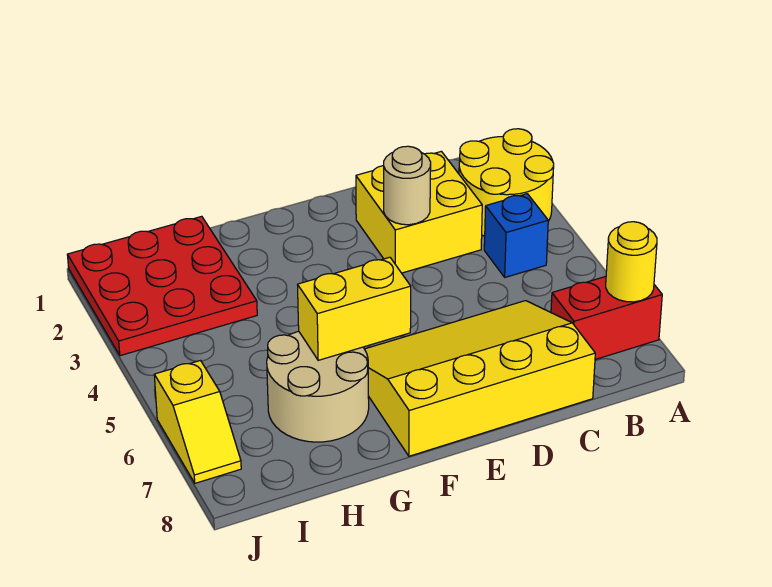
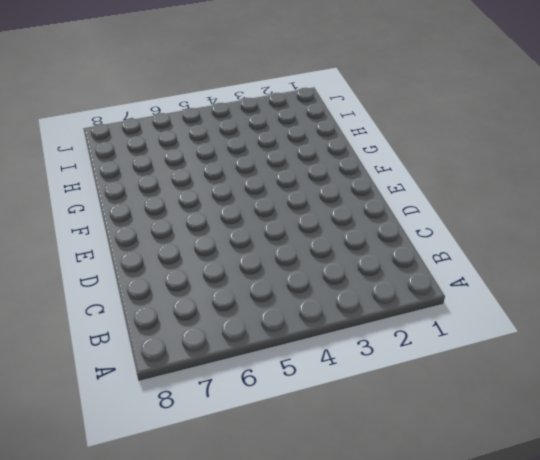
none -> yellow round brick A2:B3 level 1
none -> red brick A7:B7 level 1

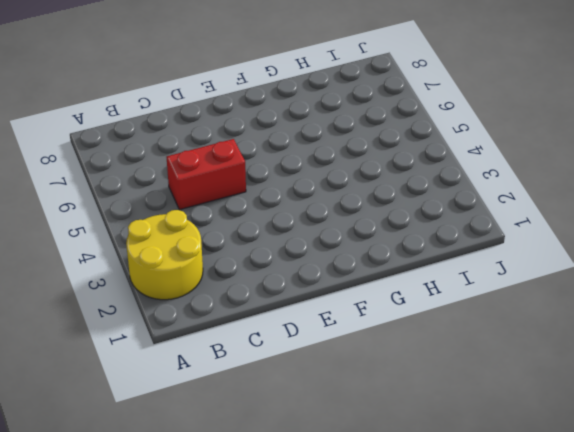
red brick C5:D5 level 1 -> red brick A7:B7 level 1
none -> blue brick B4 level 1
none -> yellow brick C2:D3 level 1

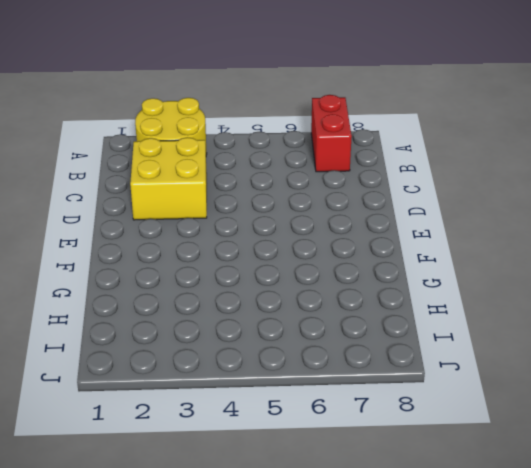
none -> blue brick B4 level 1
none -> yellow slope C6:F8 level 1 top 8

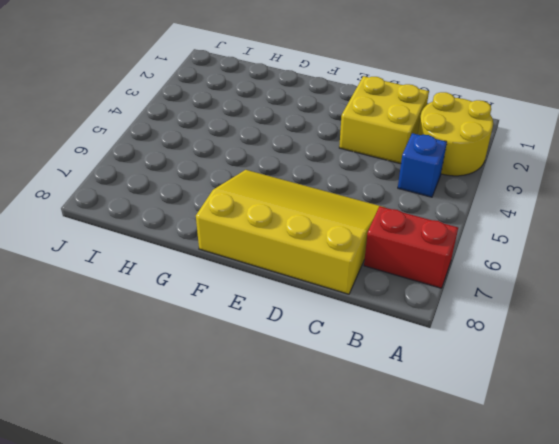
none -> tan round brick G6:H7 level 1
none -> red plate H1:J3 level 1

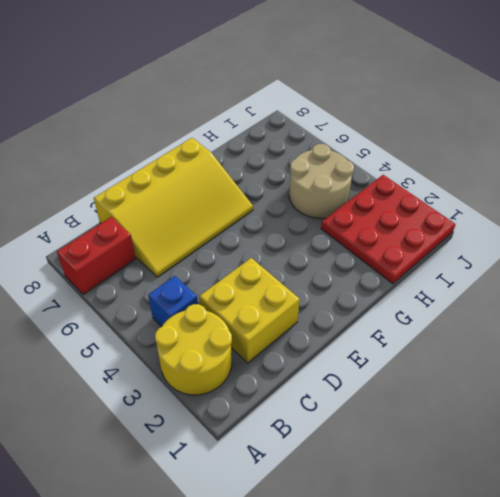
tan round brick H4:I5 level 1 -> tan round brick G6:H7 level 1
none -> yellow slope J6:J7 level 1 top 6
none -> yellow round brick A7 level 2

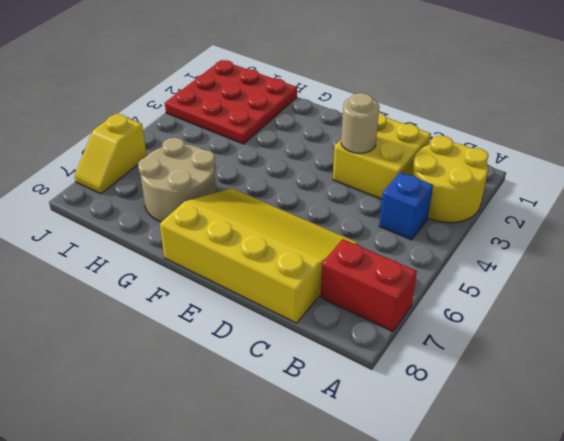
none -> yellow round brick A7 level 2
none -> yellow brick F6:G6 level 2

